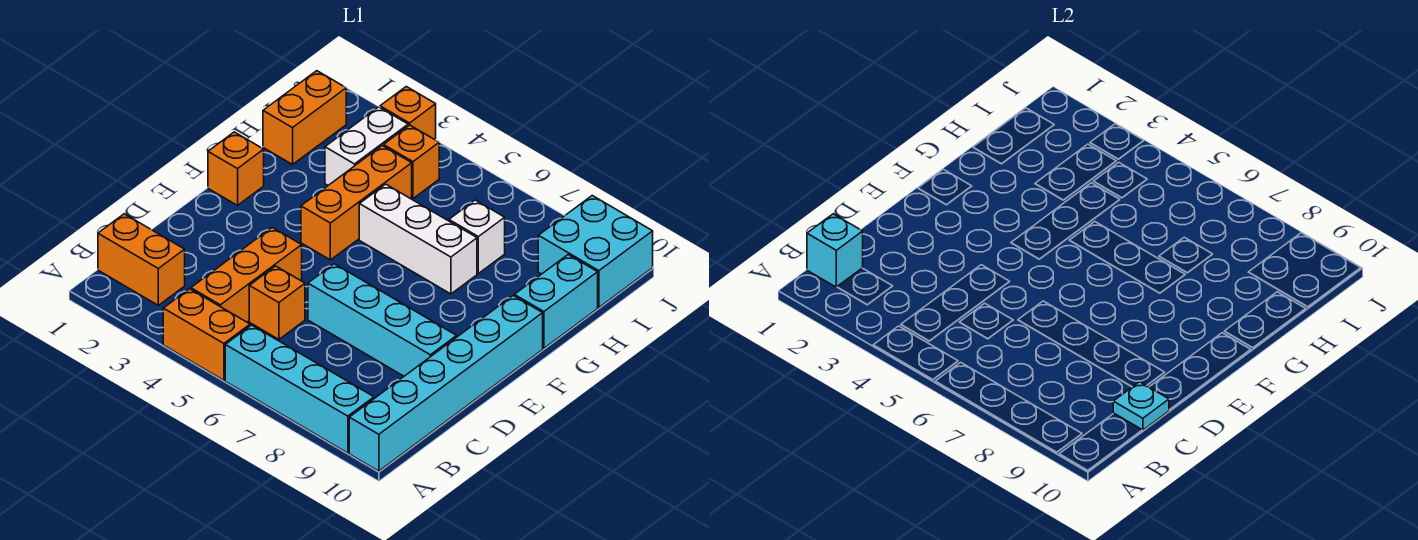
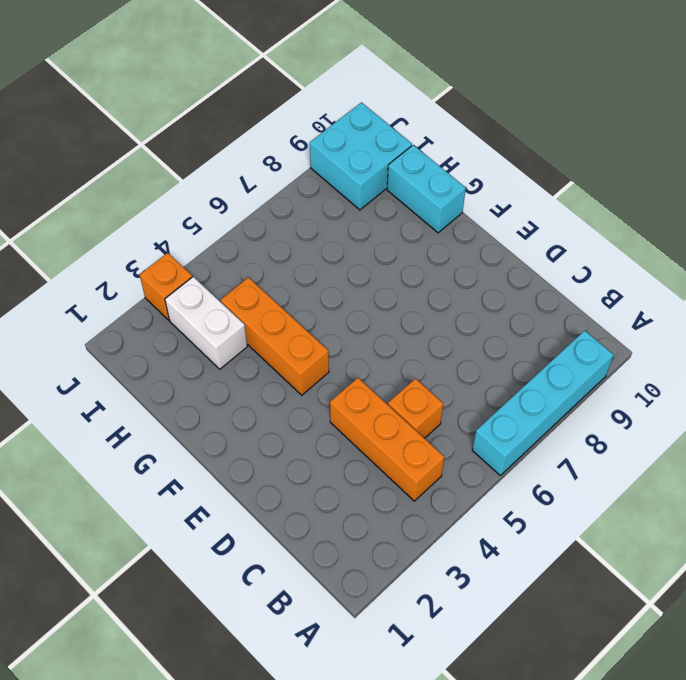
none -> orange brick A4:A5 level 1
none -> cyan brick A10:F10 level 1
none -> orange brick B1:B2 level 1

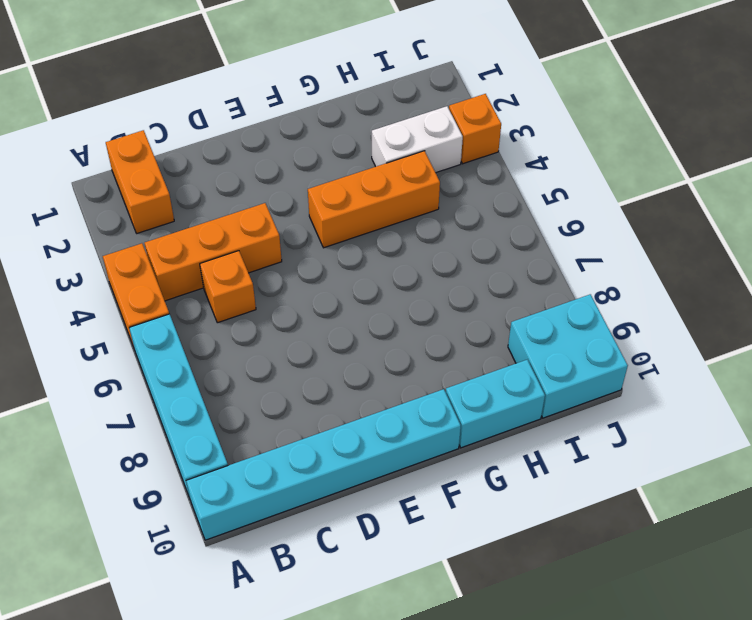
none -> cyan brick D6:D9 level 1
none -> orange brick F1 level 1
none -> white brick G5:G7 level 1

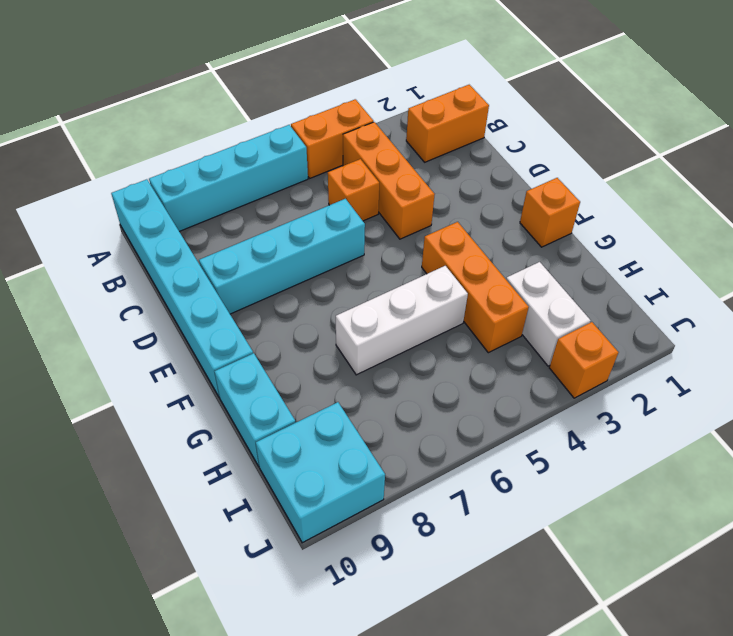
none -> orange brick H1:I1 level 1
none -> white brick H7 level 1
none -> orange brick I4 level 1

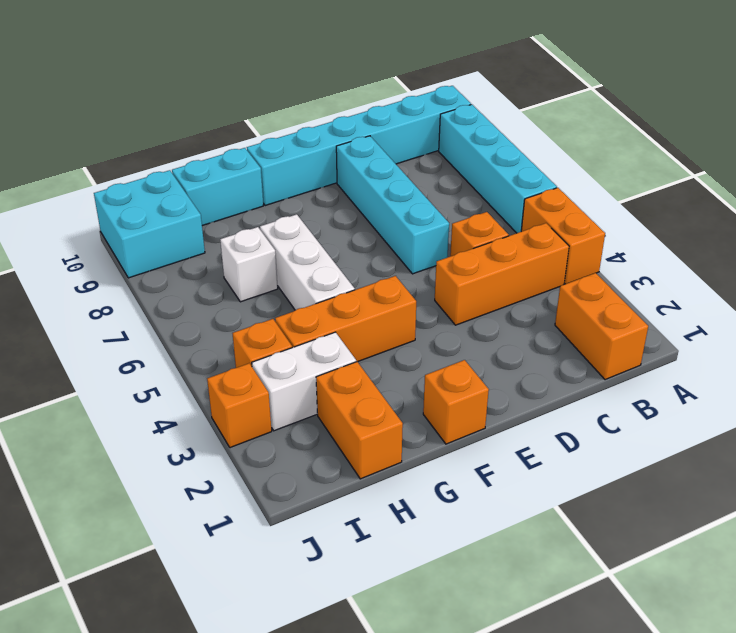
orange brick H1:H2 level 1 -> orange brick H1:I1 level 1
none -> cyan brick B1 level 2
none -> cyan plate C10 level 2

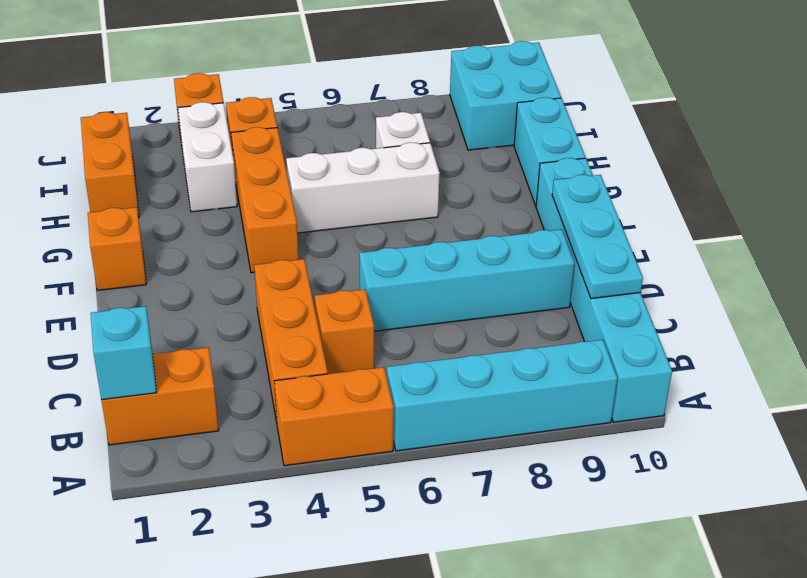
cyan plate C10:E10 level 2 -> cyan plate C10 level 2

